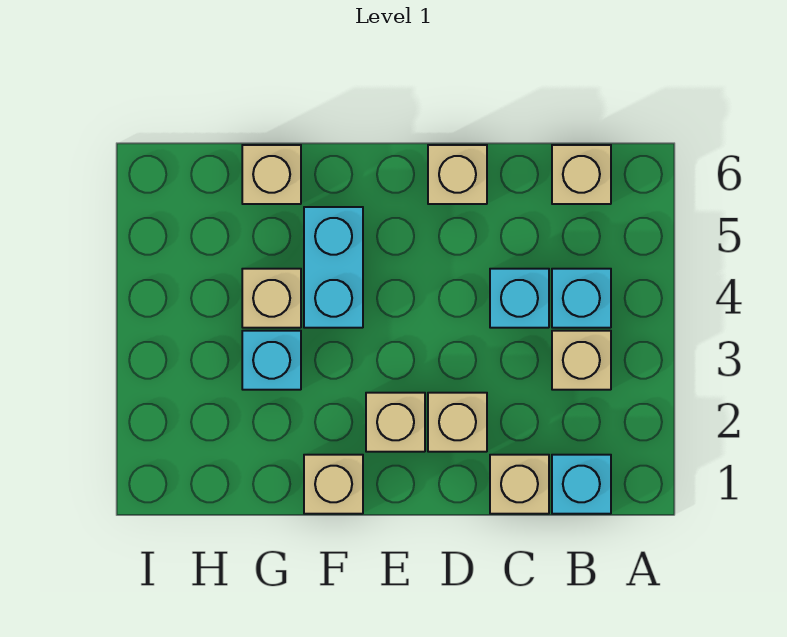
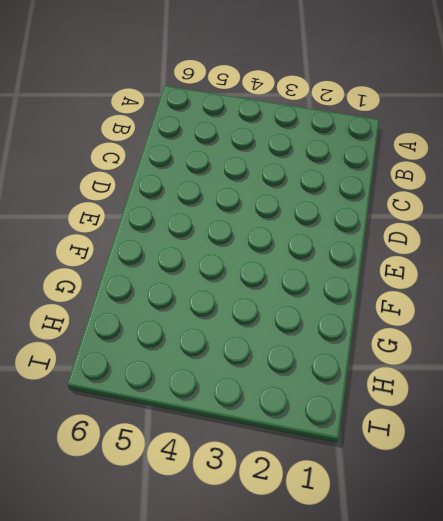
none -> cyan brick B1 level 1
none -> tan brick B3 level 1
none -> cyan brick B4 level 1

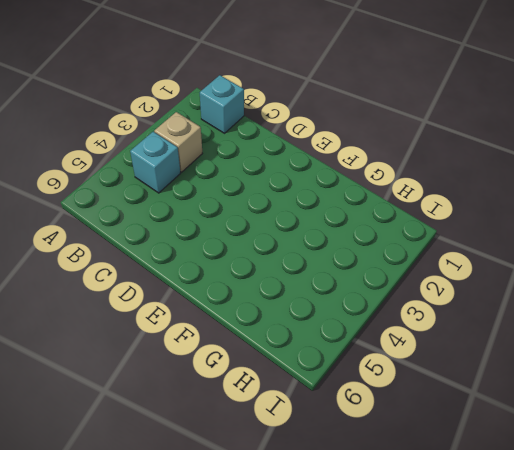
none -> tan brick B6 level 1
none -> tan brick C1 level 1
none -> cyan brick C4 level 1

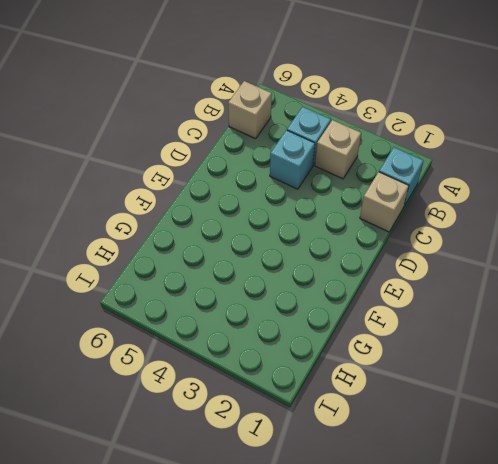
none -> tan brick D2 level 1
none -> tan brick D6 level 1
none -> tan brick E2 level 1

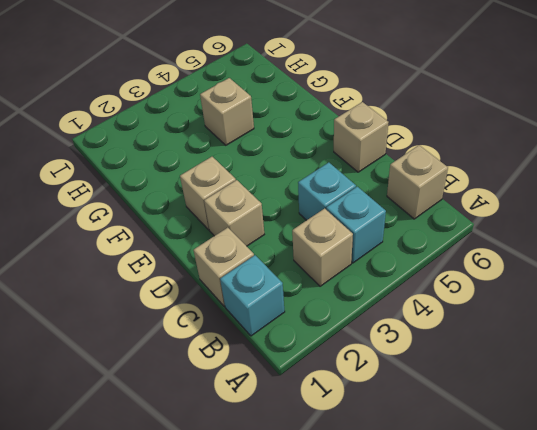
none -> tan brick F1 level 1
none -> cyan brick F4:F5 level 1
none -> cyan brick G3 level 1

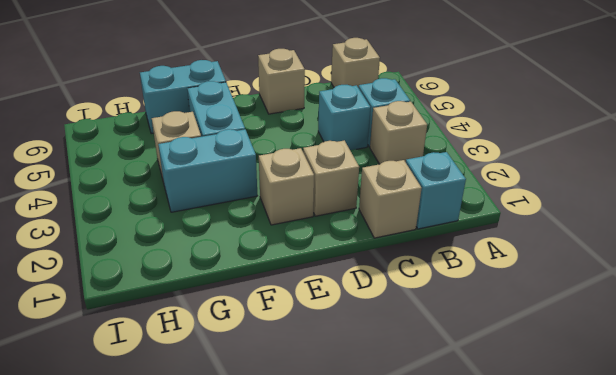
cyan brick F3:G3 level 1 -> cyan brick G3 level 1
cyan brick F6:G6 level 1 -> tan brick G6 level 1
none -> tan brick F1 level 1

